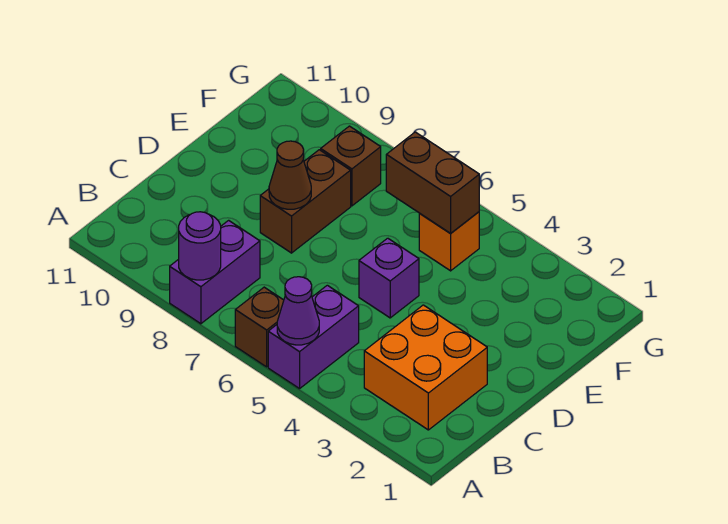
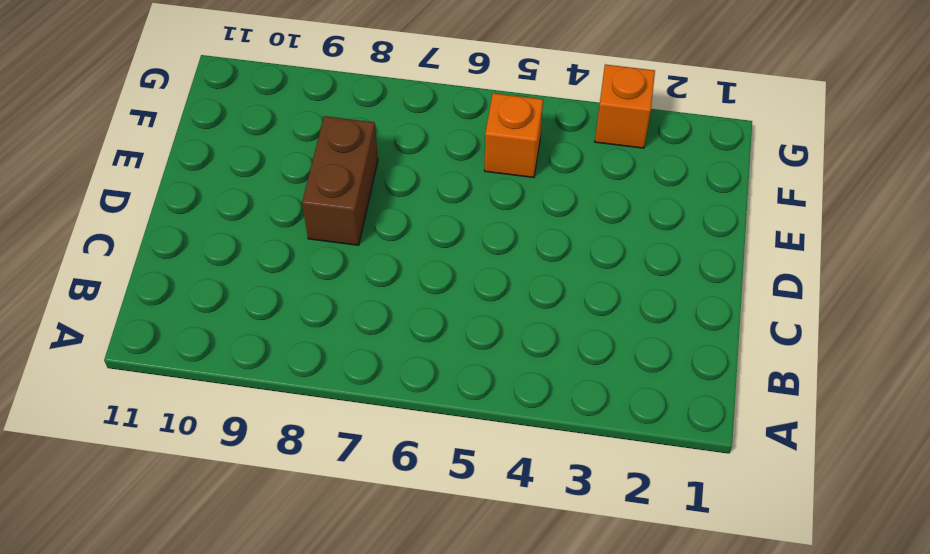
orange brick G3 level 1 -> none
none -> purple brick A5:B5 level 1
none -> brown brick A6 level 1
none -> purple brick A8:B8 level 1

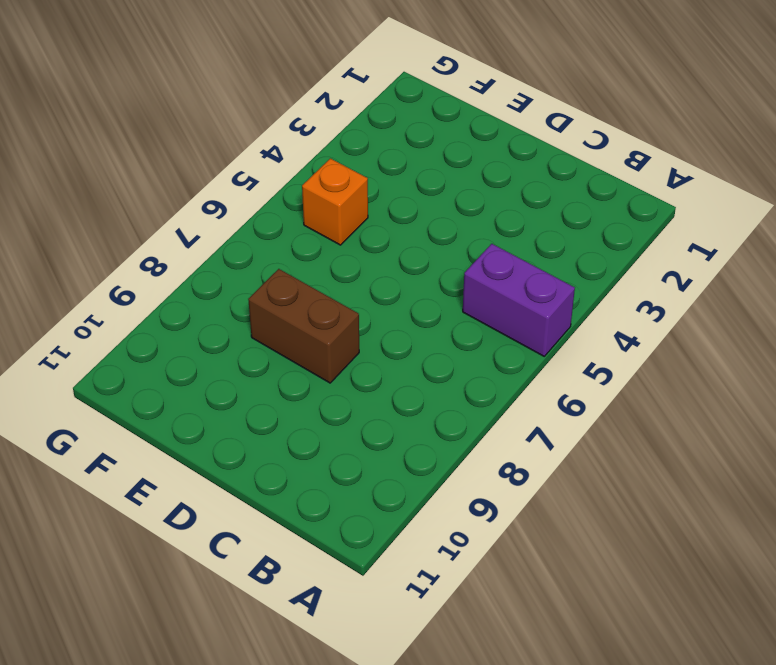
none -> brown brick A6 level 1
none -> purple brick A8:B8 level 1
none -> orange brick B2:C3 level 1

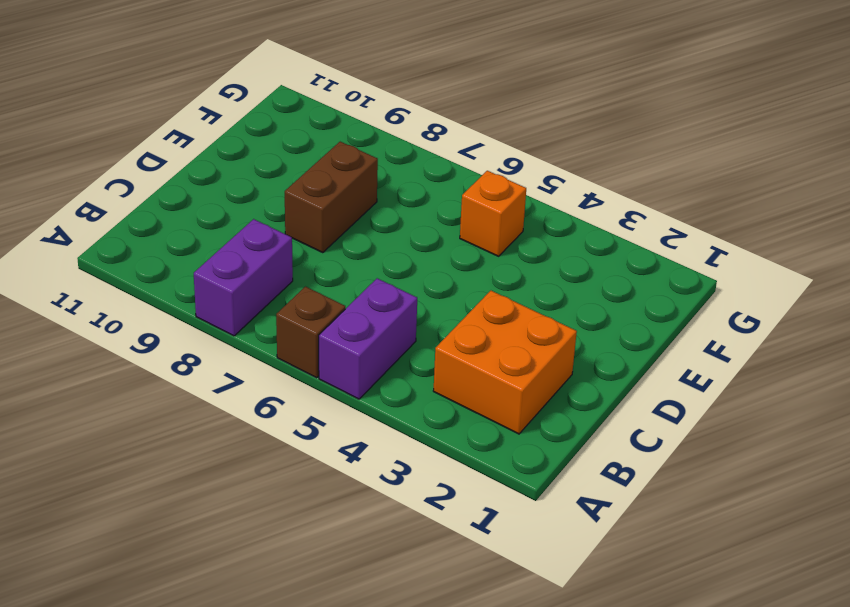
none -> purple brick D5 level 1
none -> brown brick F8 level 1
none -> purple cone A5 level 2

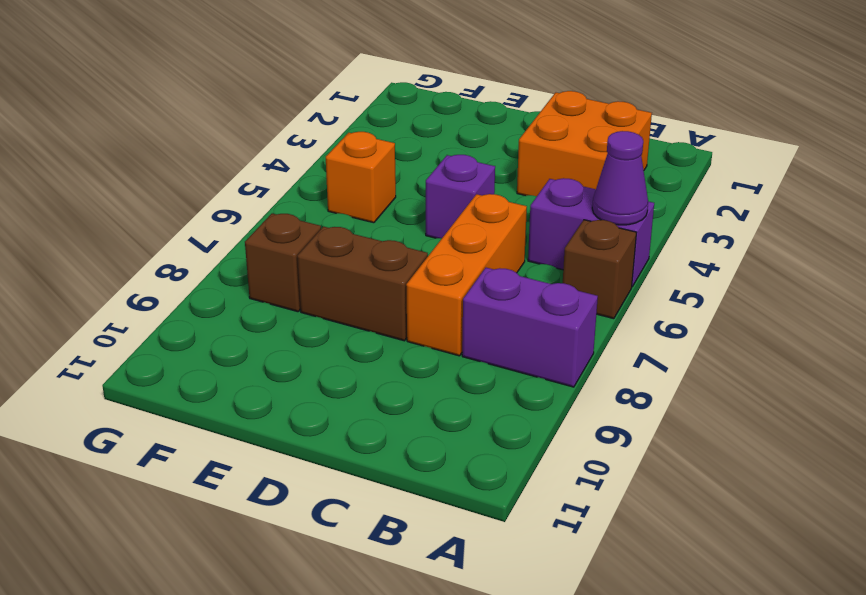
orange brick C6:C8 level 1 -> none
none -> purple round brick A8 level 2
none -> brown cone D8 level 2
none -> brown brick F5:F6 level 2

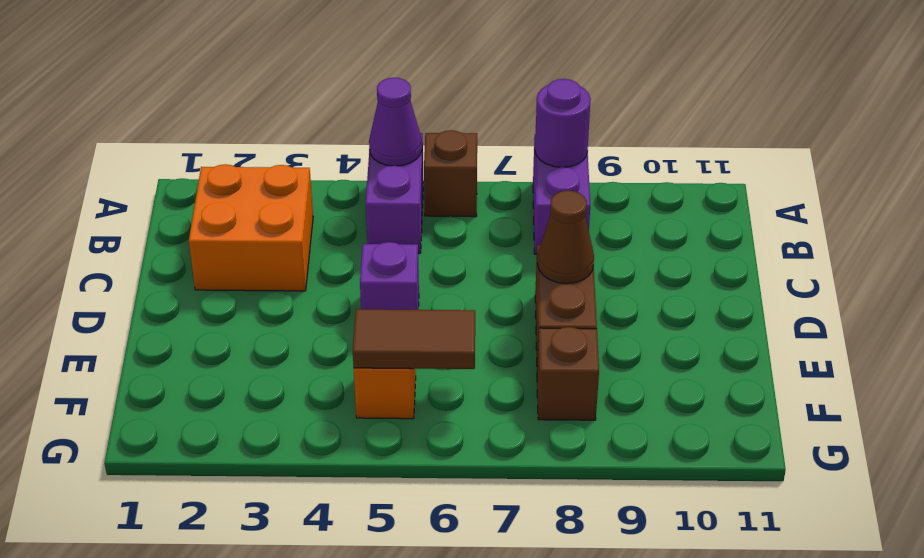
brown tile F5:F6 level 2 -> brown brick F5:F6 level 2

